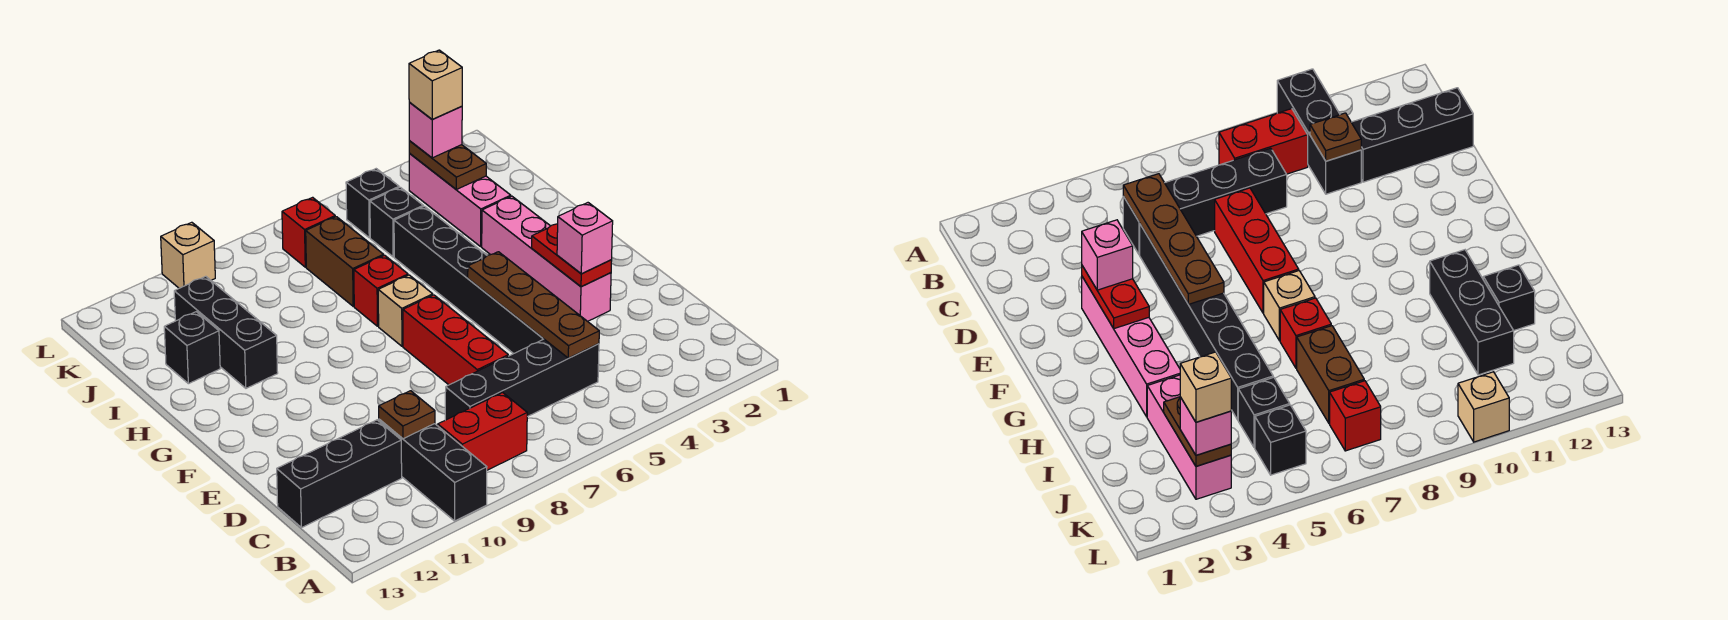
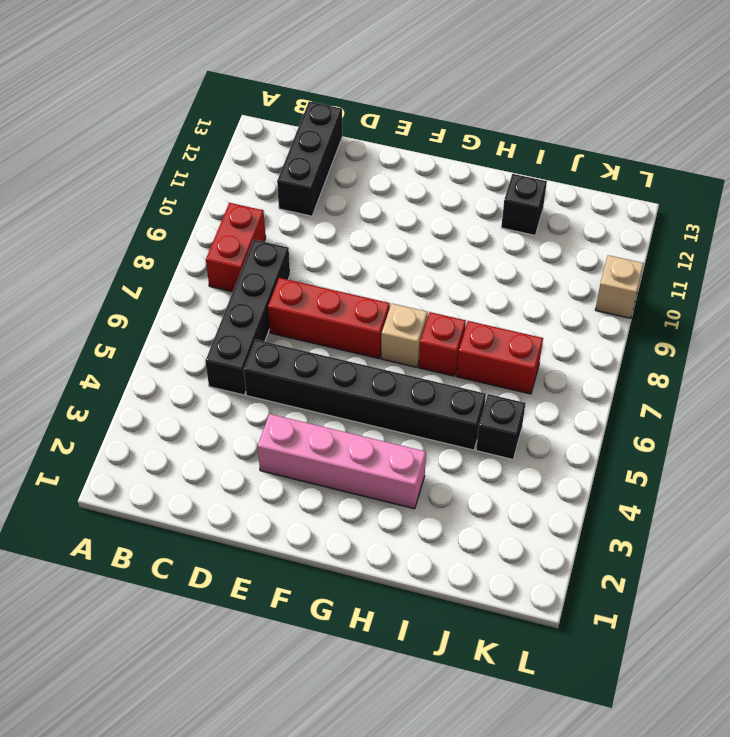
red brick I7:J7 level 1 -> brown brick I7:J7 level 1
none -> black brick A10:C10 level 1
none -> black brick H11:J11 level 1
none -> pink brick I3:K3 level 1

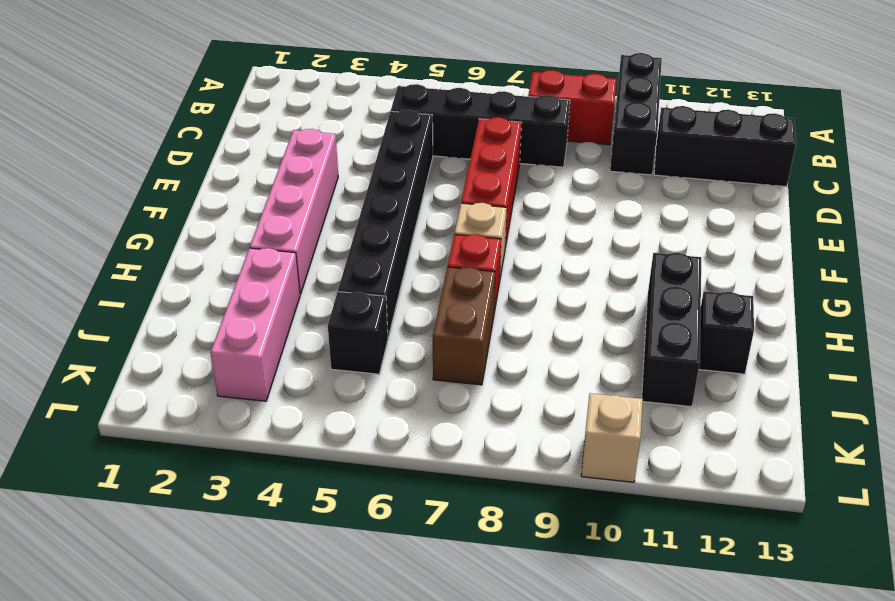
none -> black brick K5 level 1
none -> red brick K7 level 1
none -> brown plate C5:F5 level 2

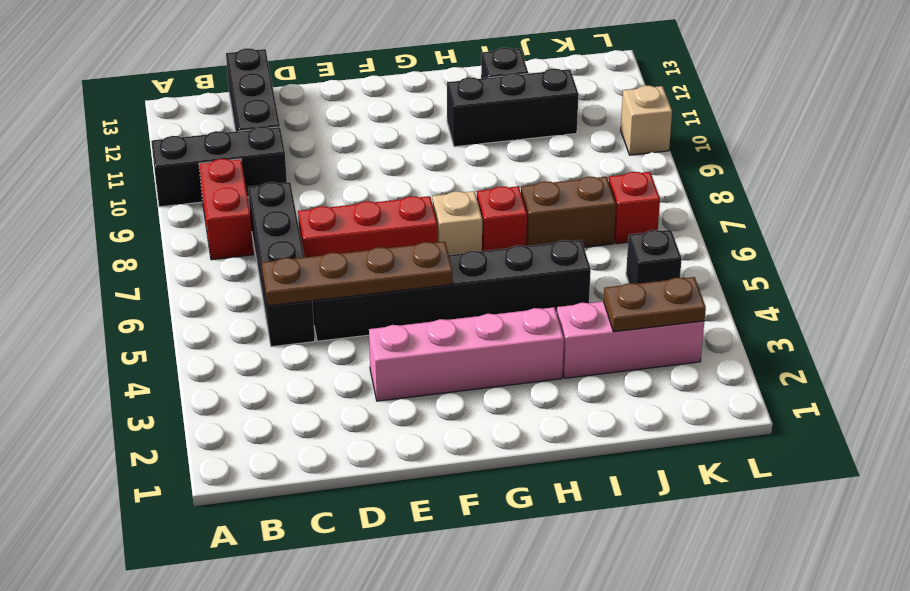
none -> black brick J5 level 1
none -> brown plate C10 level 2
none -> red plate E3:F3 level 2

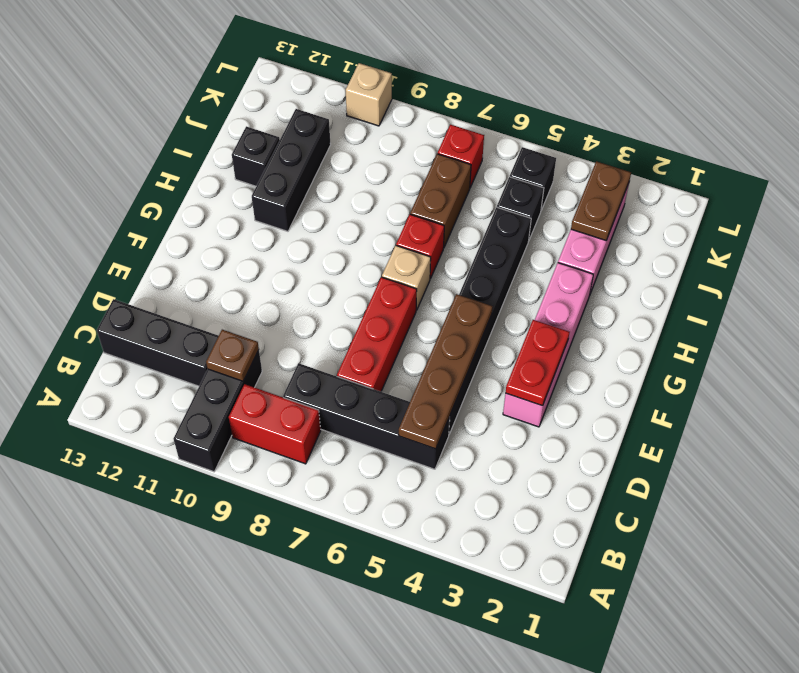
none -> pink brick E3 level 3
none -> pink brick K3 level 3
none -> tan brick K3 level 4

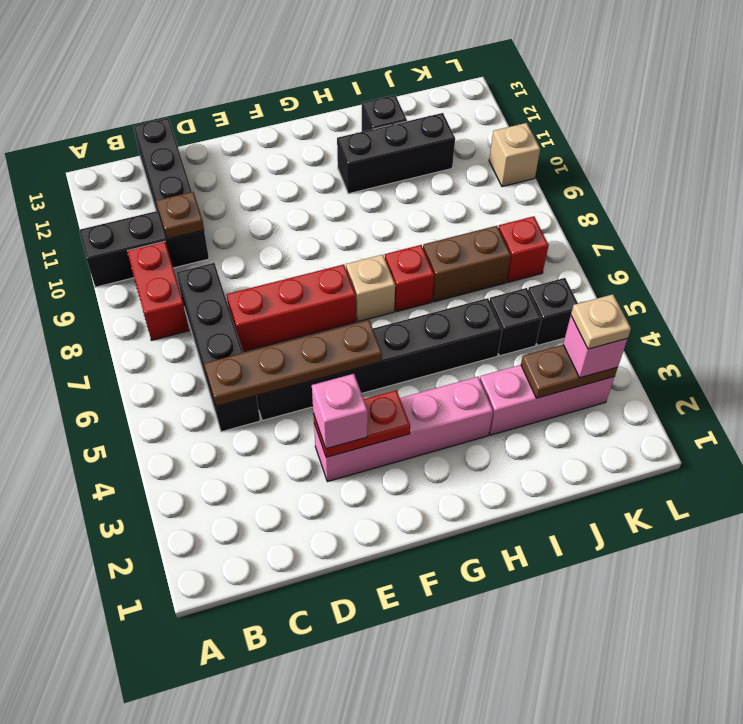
tan plate K3 level 4 -> tan brick K3 level 4

